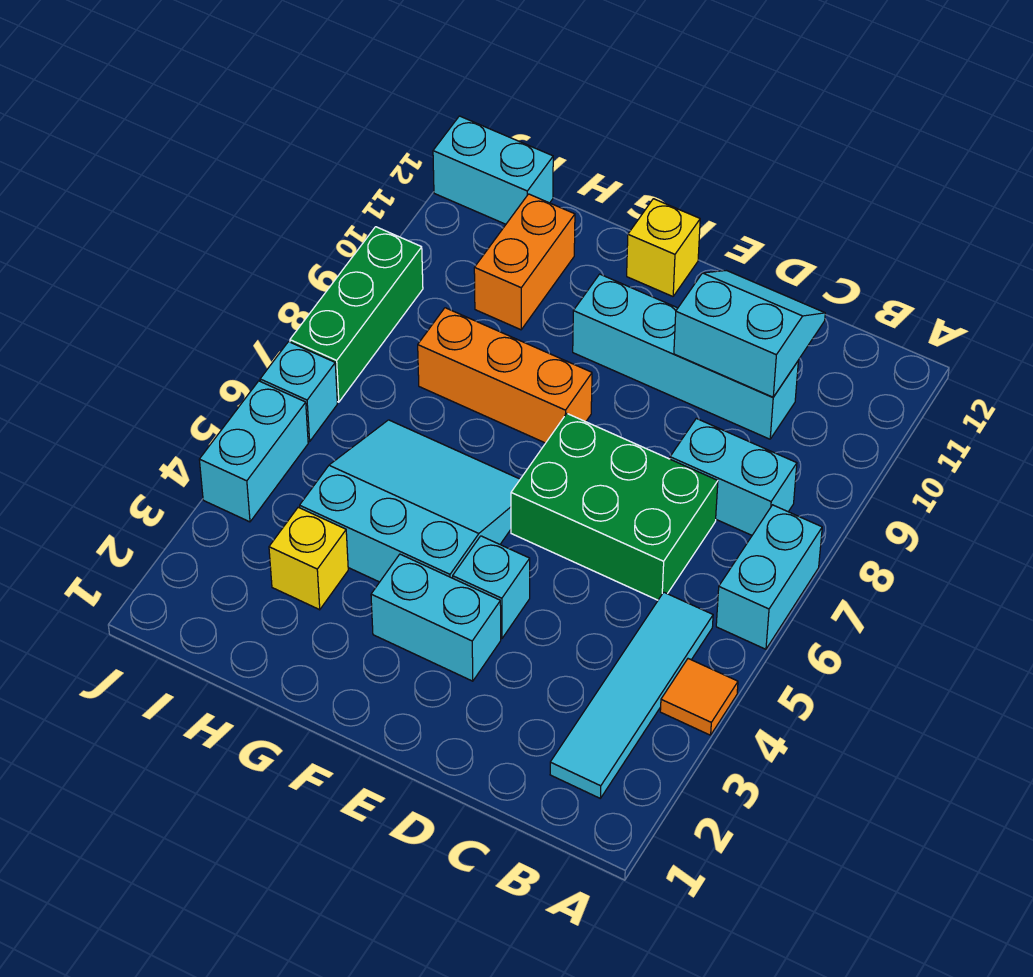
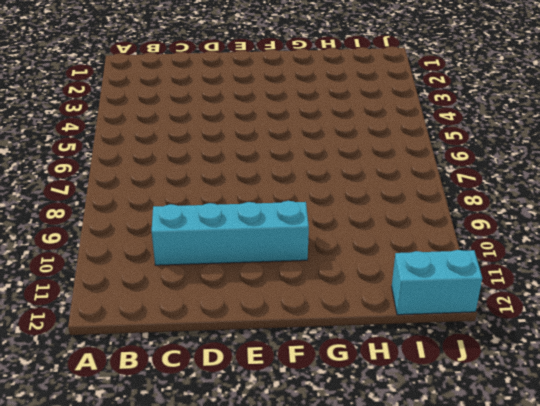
none -> orange tile A4 level 1
none -> cyan brick A6:A7 level 1
none -> cyan tile B2:B5 level 1

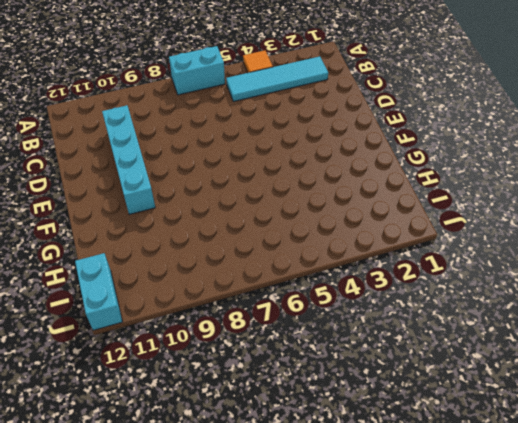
none -> cyan brick B8:C8 level 1
none -> green brick C6:E7 level 1
none -> cyan brick E3:F3 level 1

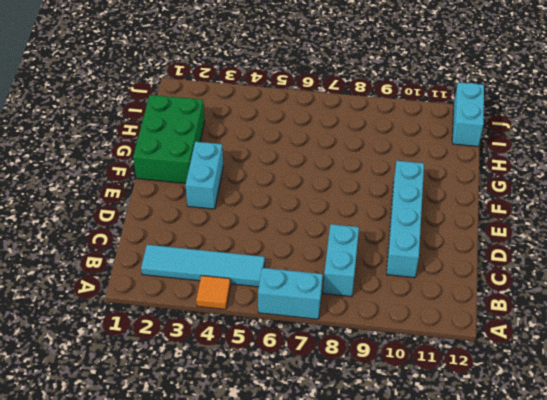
green brick F1:H2 level 1 -> green brick C6:E7 level 1
none -> cyan brick E4 level 1
none -> cyan slope F4:H6 level 1 top 4
none -> orange brick F8:H8 level 1

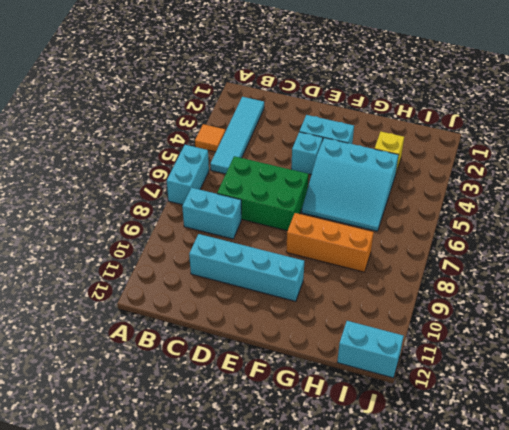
none -> yellow brick F12 level 1
none -> orange brick H10:H11 level 1
none -> cyan brick J4:J5 level 1

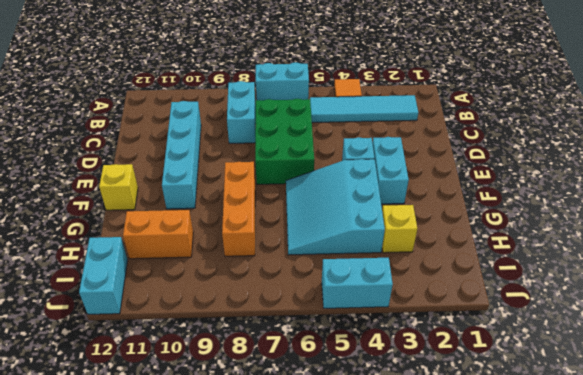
none -> cyan brick J6 level 1
none -> green brick J7:J9 level 1
none -> cyan slope C10:D11 level 2 top 10

